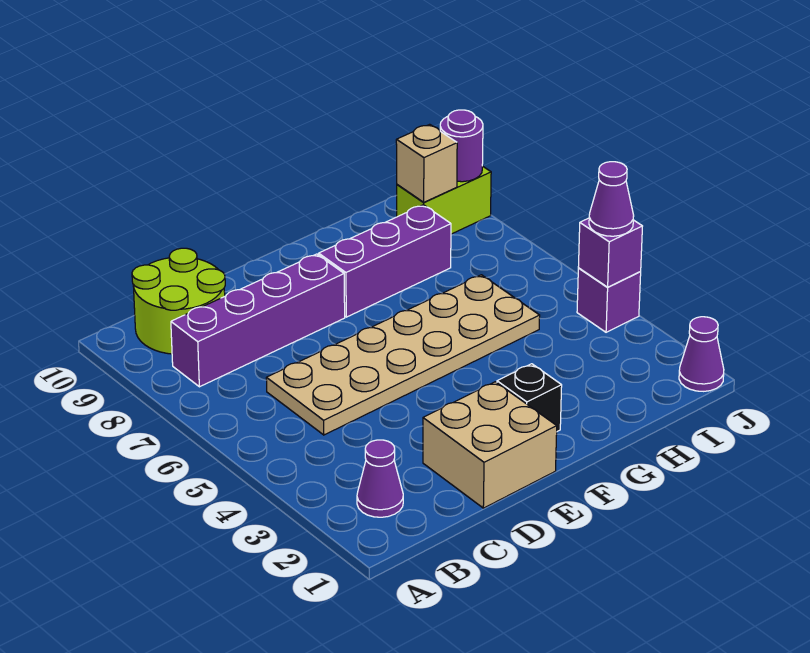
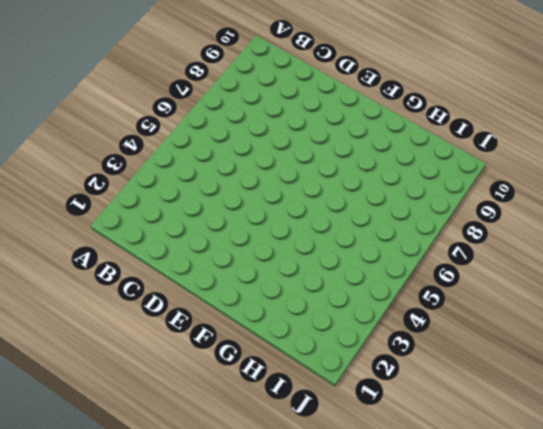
none -> purple cone B2 level 1
none -> purple brick B8:E8 level 1
none -> lime round brick B9:C10 level 1

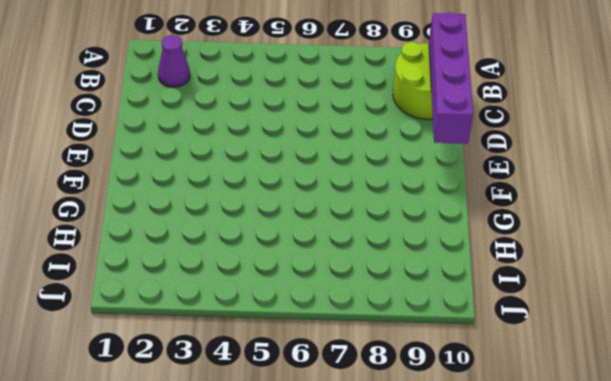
purple brick B10:E10 level 2 -> purple brick B8:E8 level 1
none -> tan plate C5:H6 level 1
none -> tan brick D1:E2 level 1
none -> black brick F2 level 1

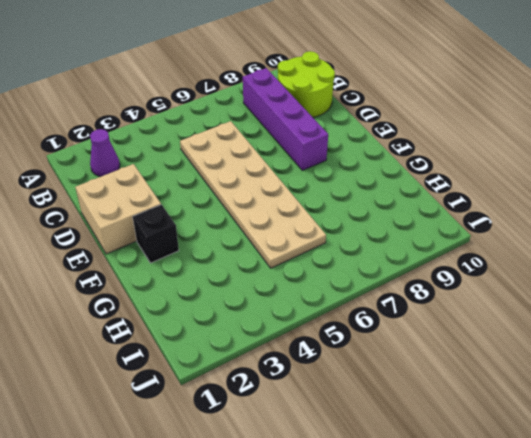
none -> purple brick F8:H8 level 1
none -> lime brick I9:J9 level 1
none -> purple cone J1 level 1

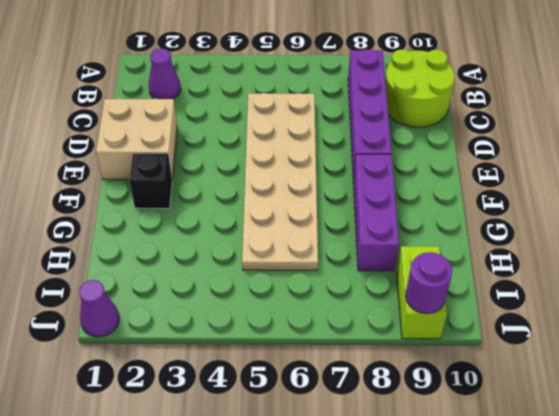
none -> purple brick J4 level 1
none -> tan brick I9 level 2
none -> purple brick J4 level 2

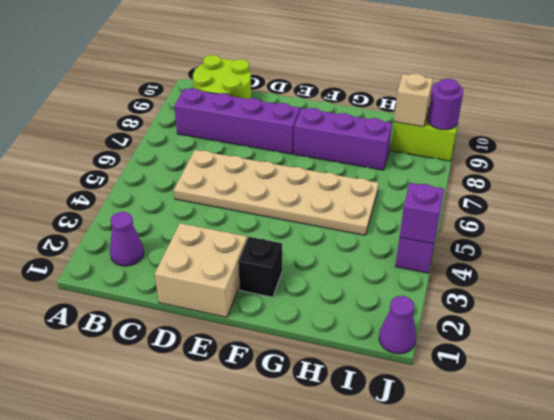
none -> purple cone J4 level 3

